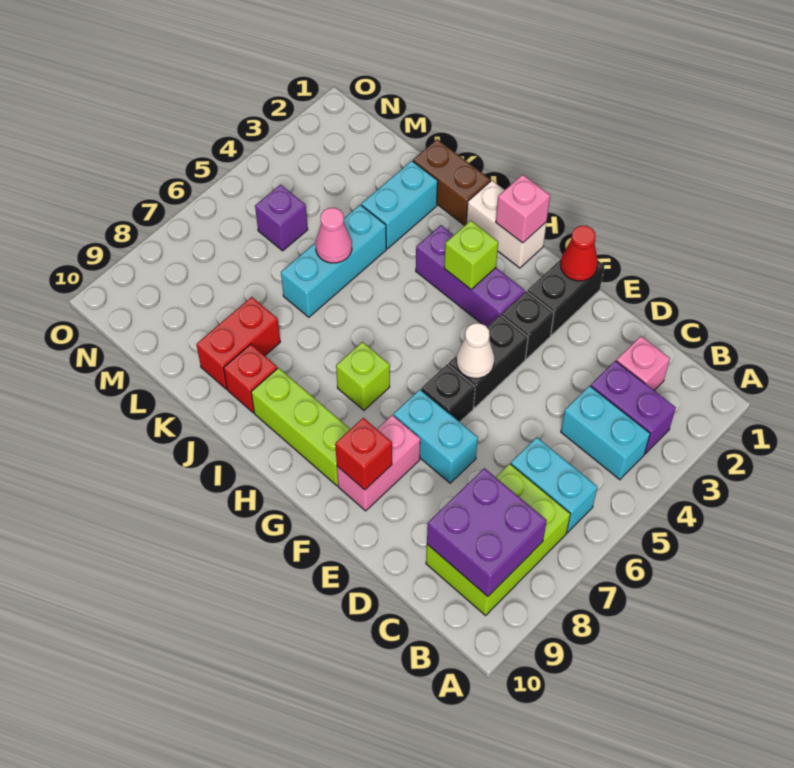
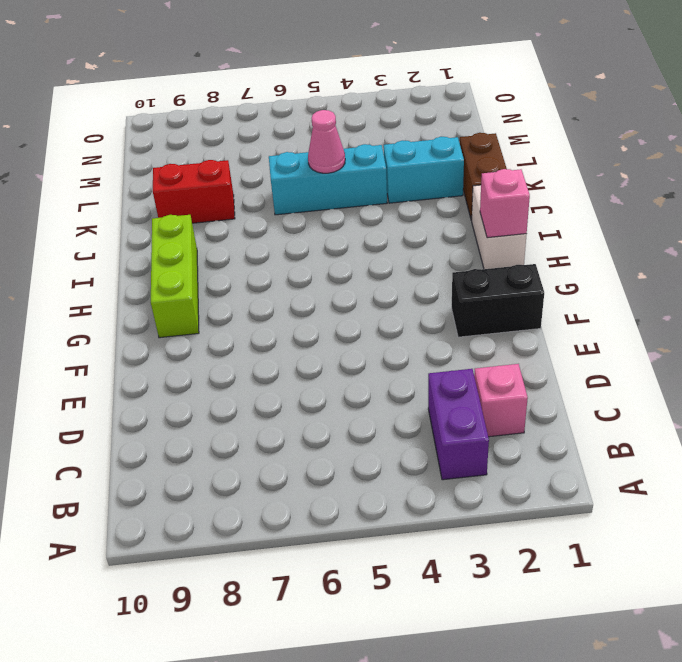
none -> cyan brick B4:C4 level 1
none -> cyan brick B6:C6 level 1
none -> lime brick B7:C9 level 1

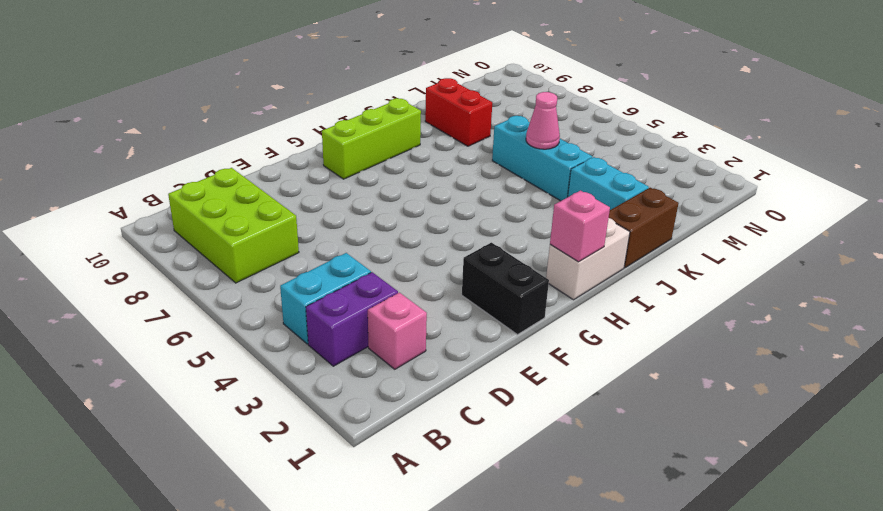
none -> cyan brick B6:C6 level 1
none -> cyan brick E7:F7 level 1
none -> black brick F3 level 1

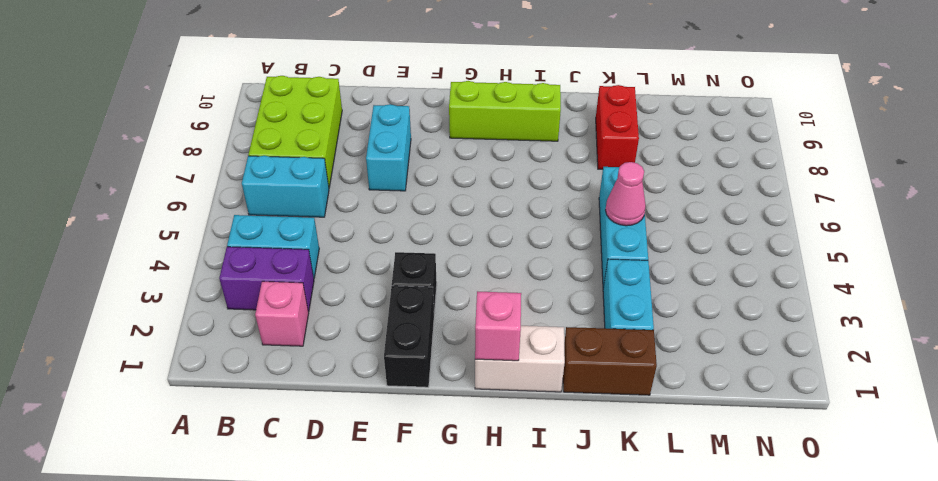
cyan brick E7:E8 level 1 -> cyan brick E7:F7 level 1
none -> black brick F4:F5 level 1
none -> black brick F6 level 1
none -> pink brick F8:F9 level 1

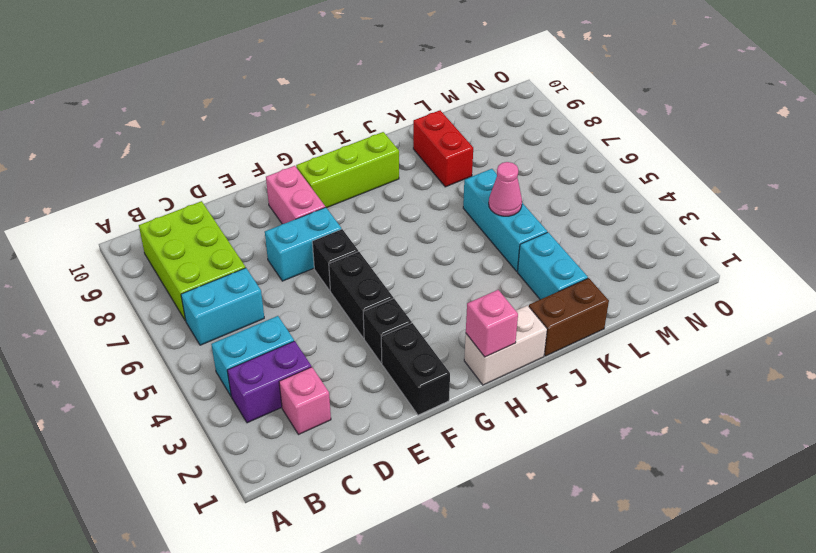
none -> purple brick G3:I3 level 1
none -> lime brick H7 level 1
none -> red brick J9 level 1

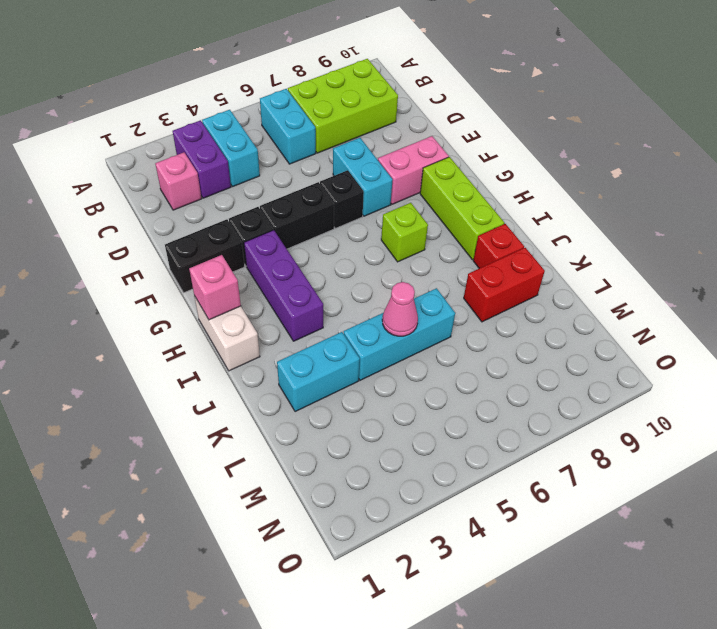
none -> brown brick J1:K1 level 1
none -> purple brick M5 level 1
none -> purple brick B8:C9 level 2

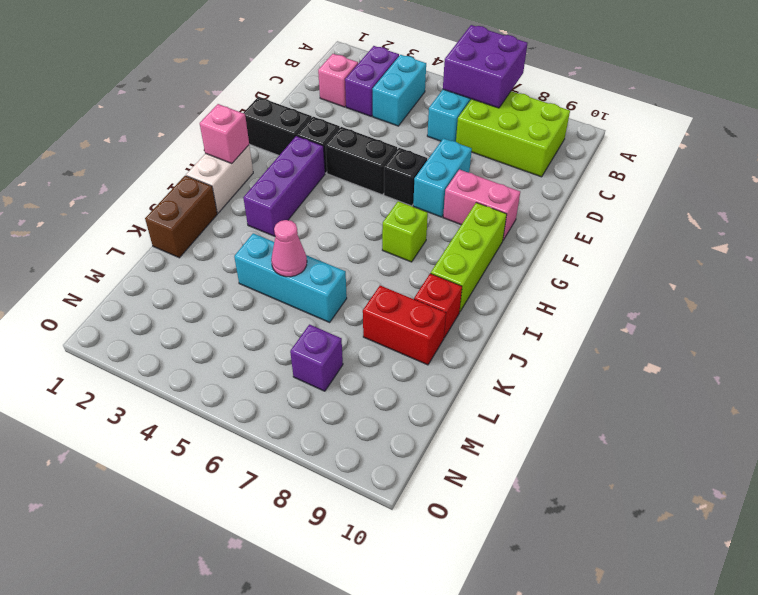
purple brick A6:B7 level 2 -> purple brick B8:C9 level 2
purple brick M7 level 1 -> purple brick M5 level 1
none -> cyan brick K2:K3 level 1
none -> red cone F1 level 2
none -> white cone F5 level 2

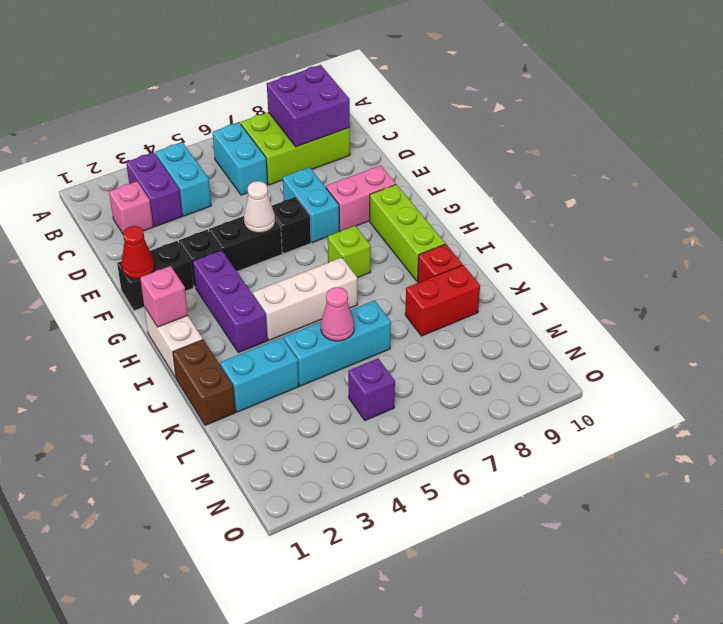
white brick I4:I6 level 1 -> none
none -> red brick F9 level 2
none -> lime brick H3 level 2

